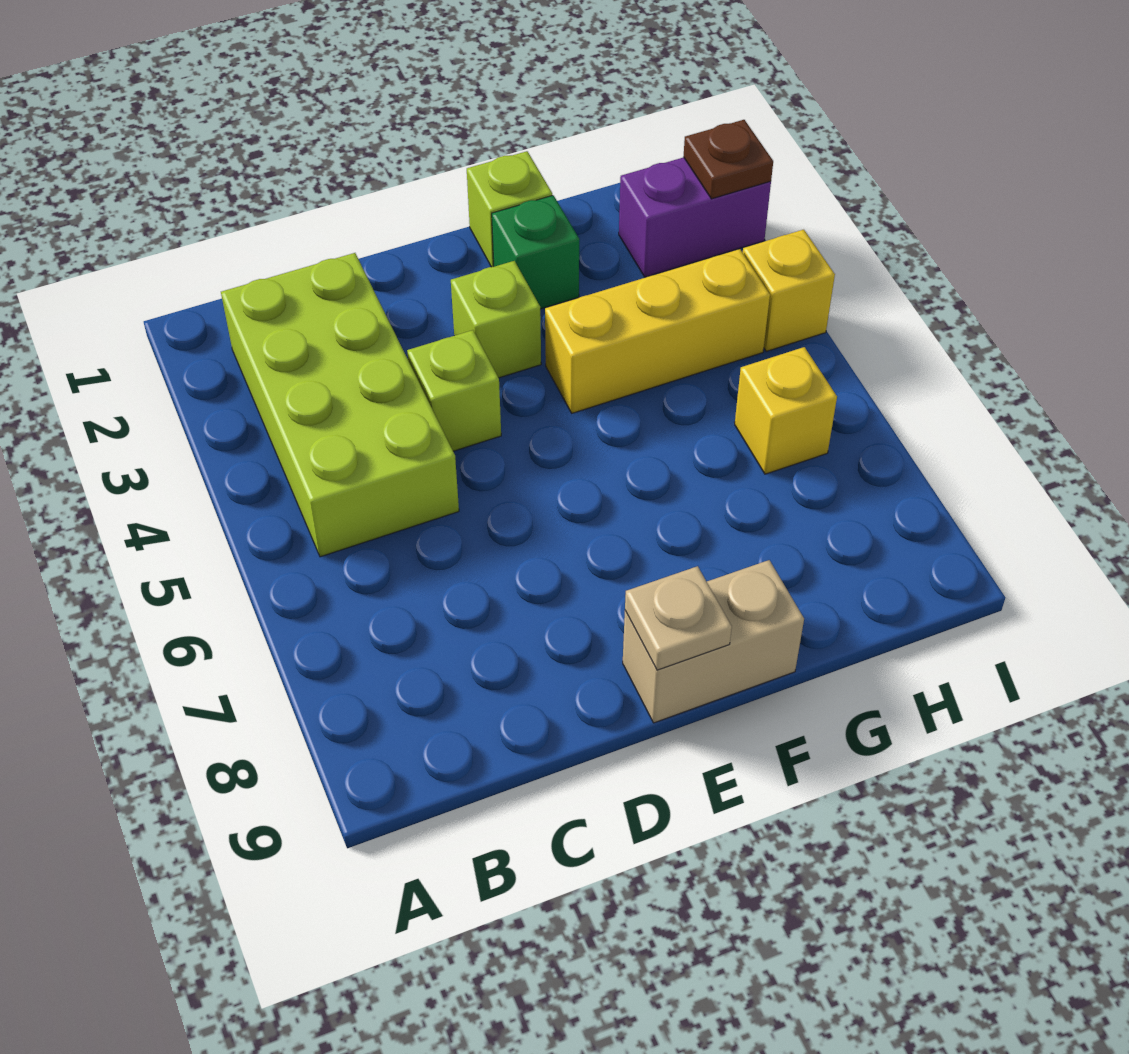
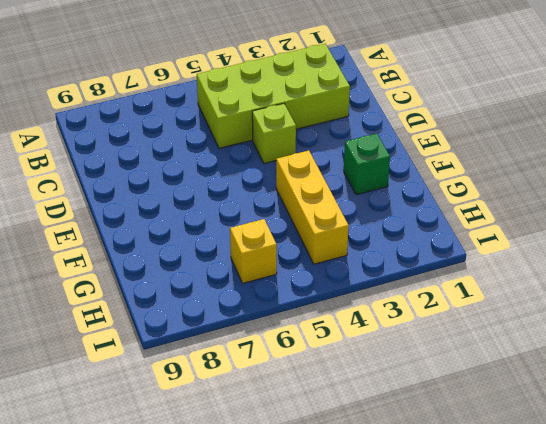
none -> lime brick E3 level 1
none -> tan brick E9:F9 level 1
none -> lime brick F1 level 1

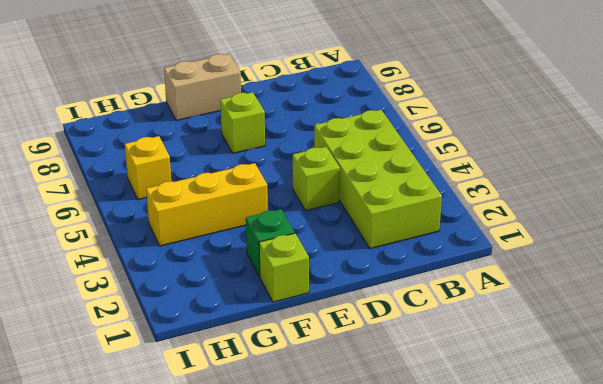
lime brick E7 level 1 -> lime brick E3 level 1
none -> purple brick H2:I2 level 1
none -> yellow brick I4 level 1
none -> tan plate E9 level 2

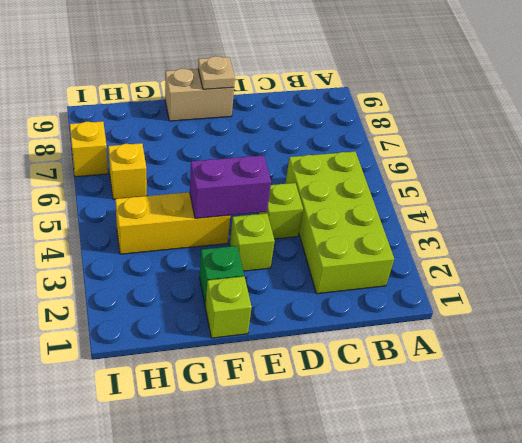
purple brick E4:F4 level 2 -> purple brick H2:I2 level 1
yellow brick I7 level 1 -> yellow brick I4 level 1
none -> brown plate I2 level 2

